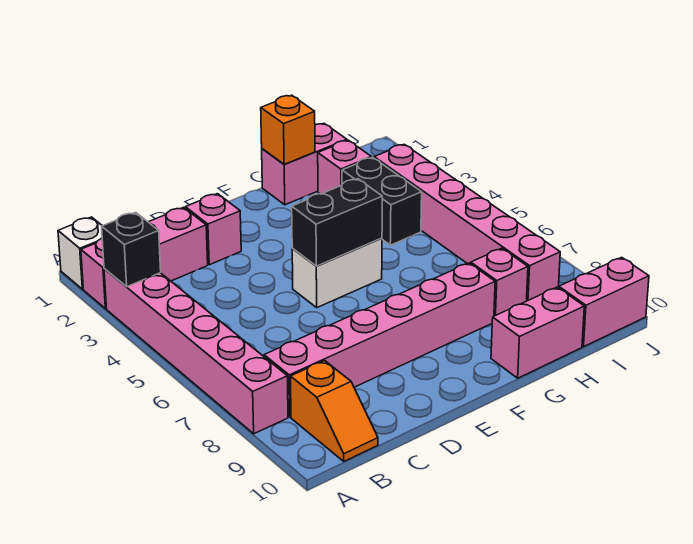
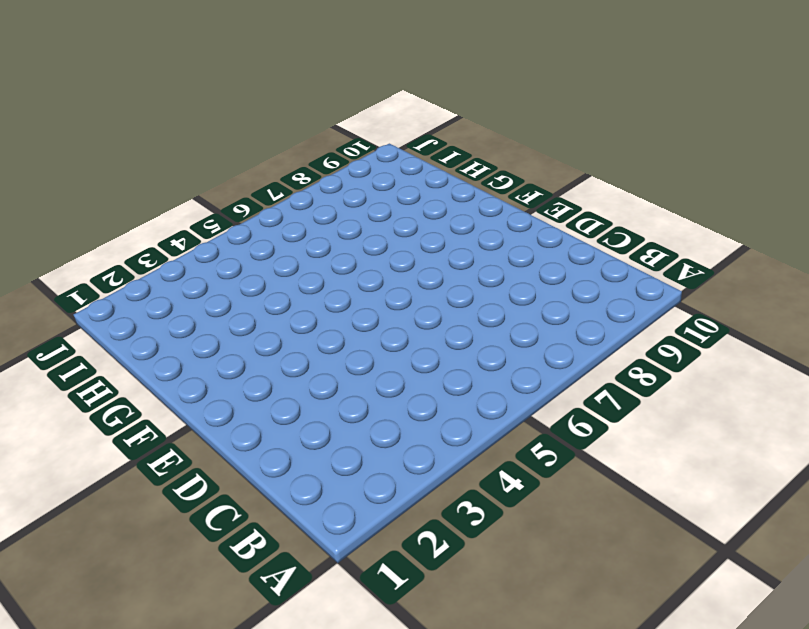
none -> white brick A1 level 1
none -> pink brick A2:C2 level 1
none -> pink brick A3:A8 level 1

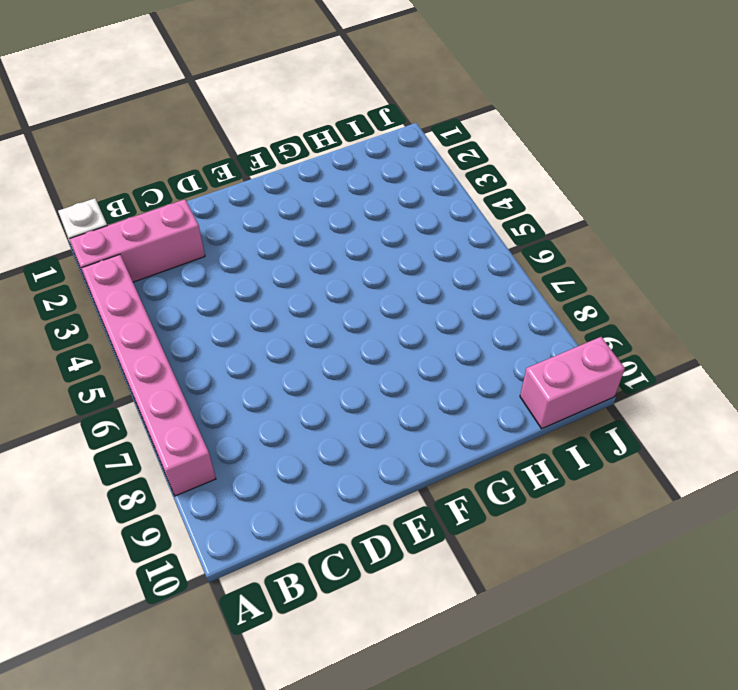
none -> pink brick B8:G8 level 1
none -> orange slope B9:B10 level 1 top 9
none -> pink brick D2 level 1

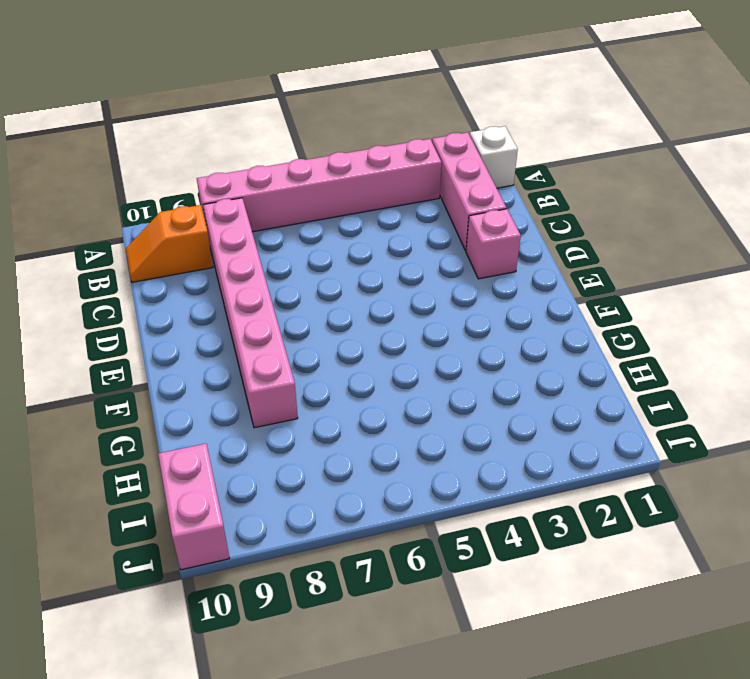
none -> white brick E5:F5 level 1
none -> pink brick G1:H1 level 1
none -> pink brick G10:H10 level 1

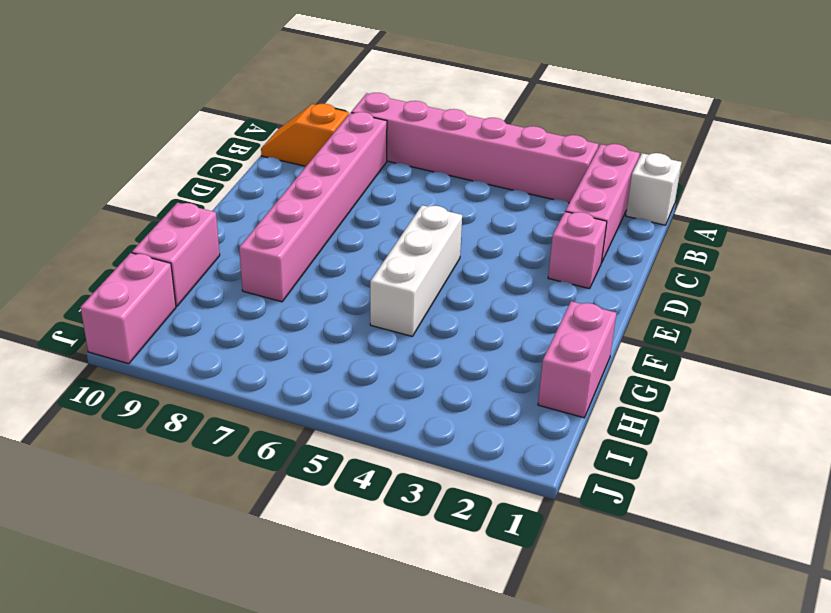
white brick E5:G5 level 1 -> white brick E5:F5 level 1
none -> pink brick H2 level 1
none -> black brick H3:H4 level 1
none -> pink brick H8 level 1

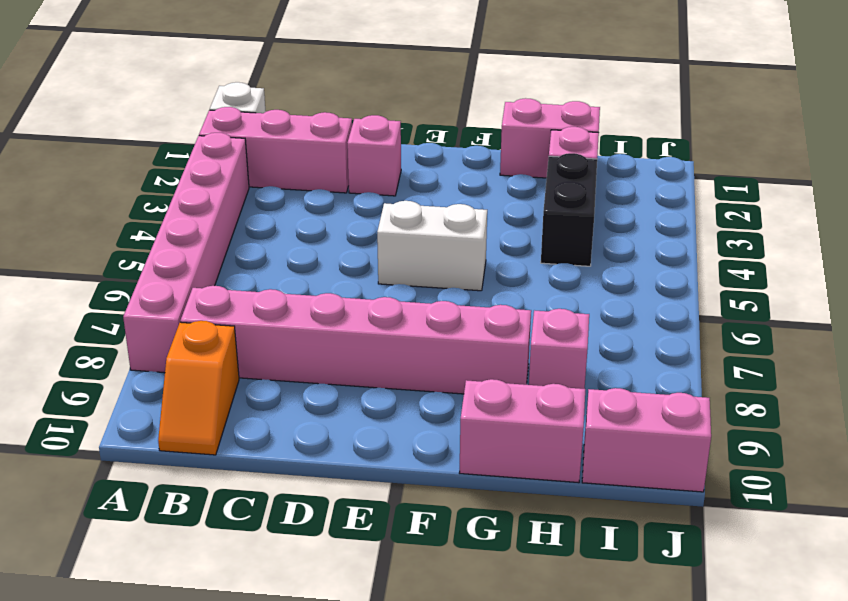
none -> pink brick I3:I8 level 1
none -> black brick A3 level 2
none -> black brick E5:F5 level 2

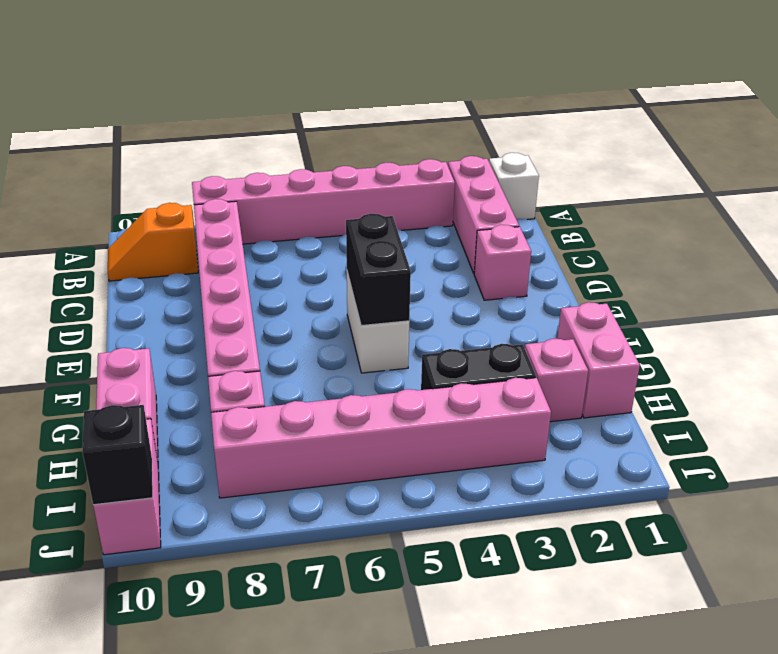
black brick J10 level 2 -> black brick A3 level 2
none -> orange brick G1 level 2

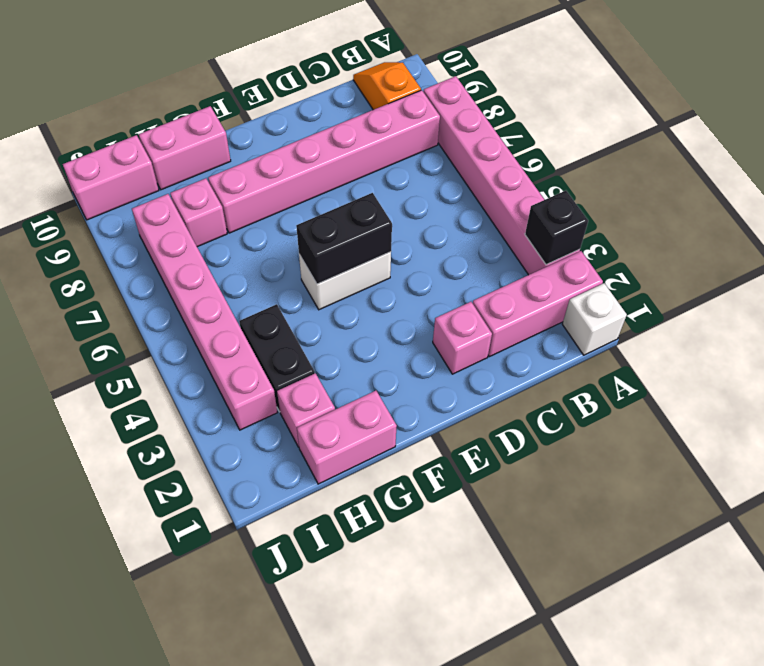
none -> orange brick G1 level 2

